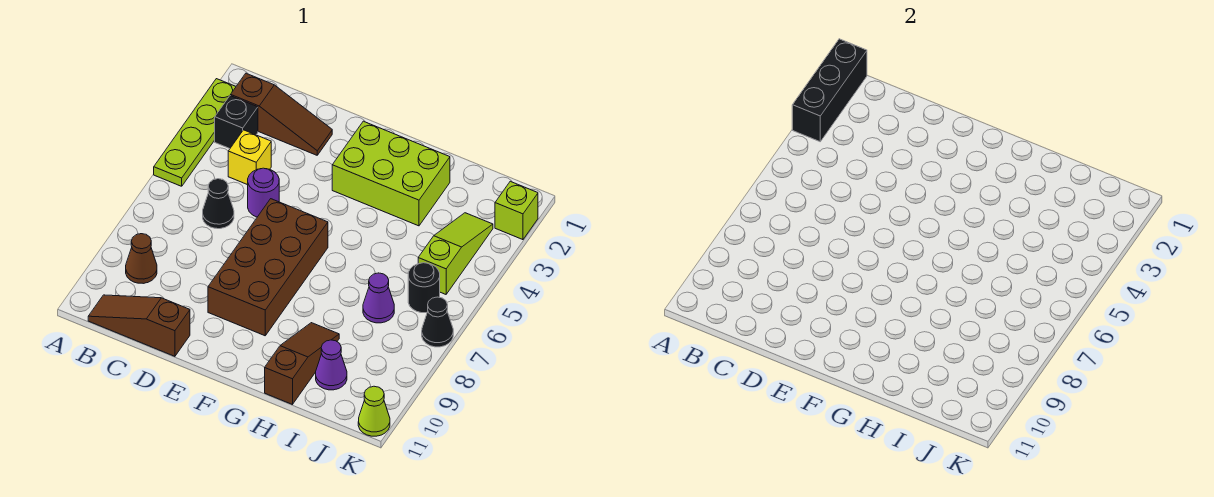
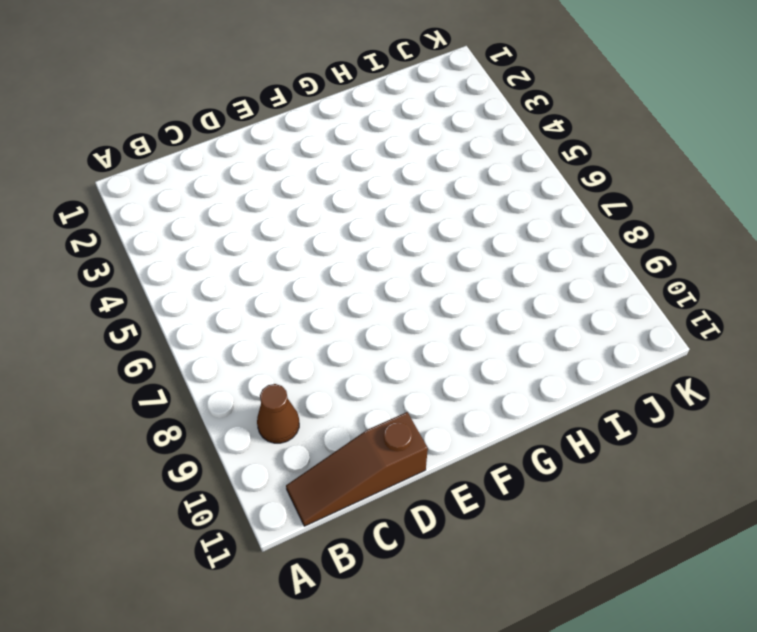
none -> lime plate A2:A5 level 1
none -> brown slope B2:D2 level 1 top B
none -> black brick B3 level 1

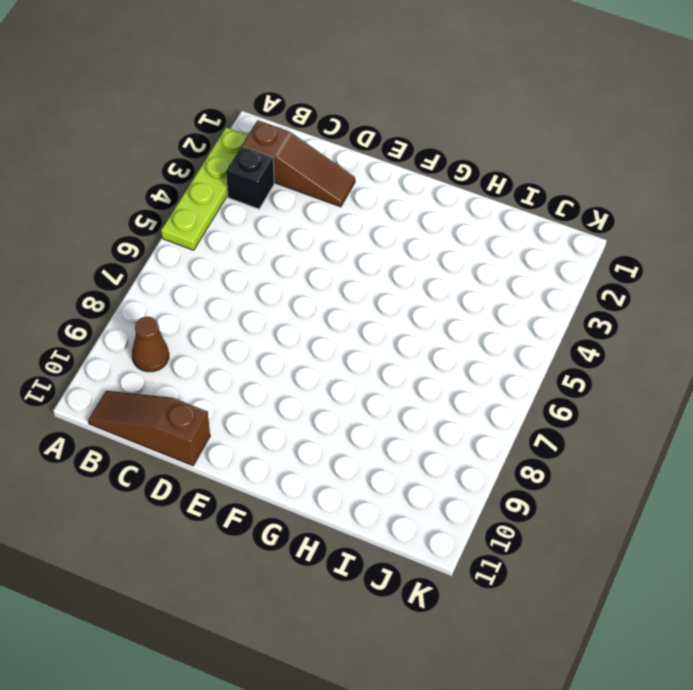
none -> yellow brick C4 level 1
none -> black cone C6 level 1
none -> purple round brick D5 level 1

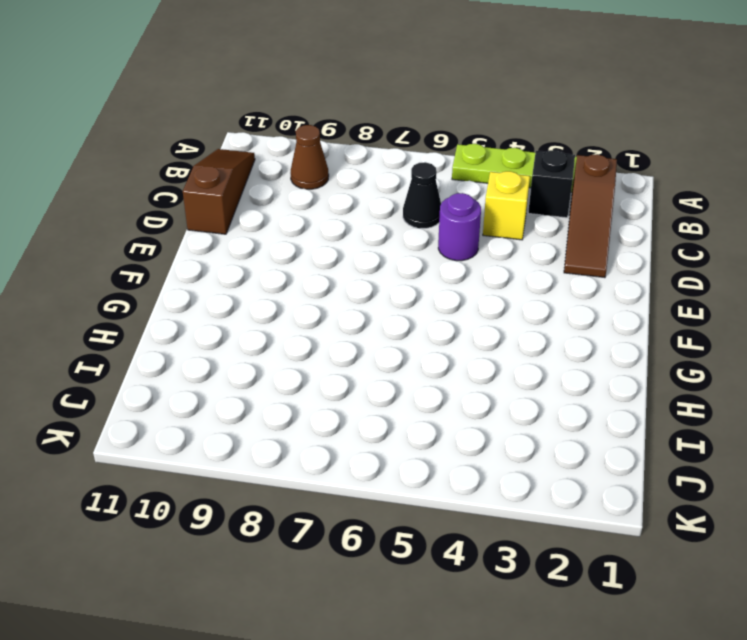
none -> brown brick E6:F9 level 1
none -> lime brick F2:H3 level 1
none -> brown slope H9:H11 level 1 top 11

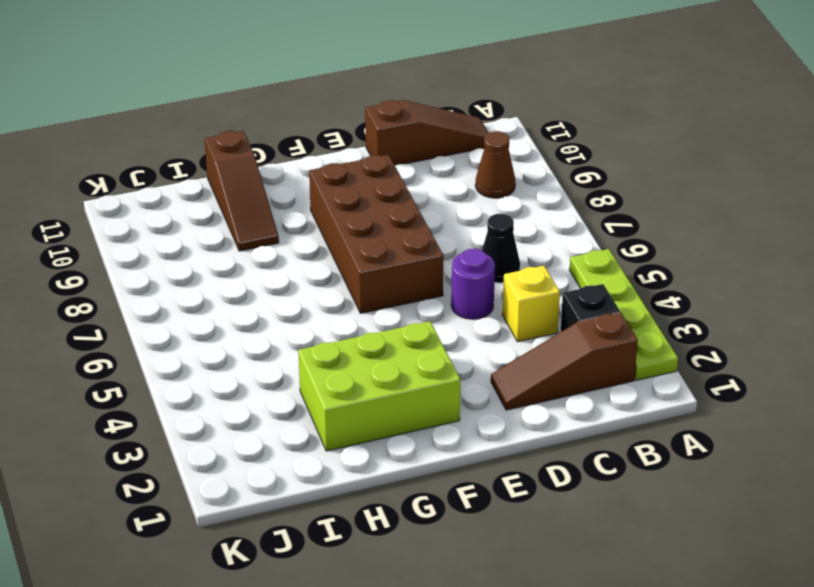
none -> purple cone I7 level 1
none -> purple cone I10 level 1
none -> lime slope J3:J5 level 1 top 5

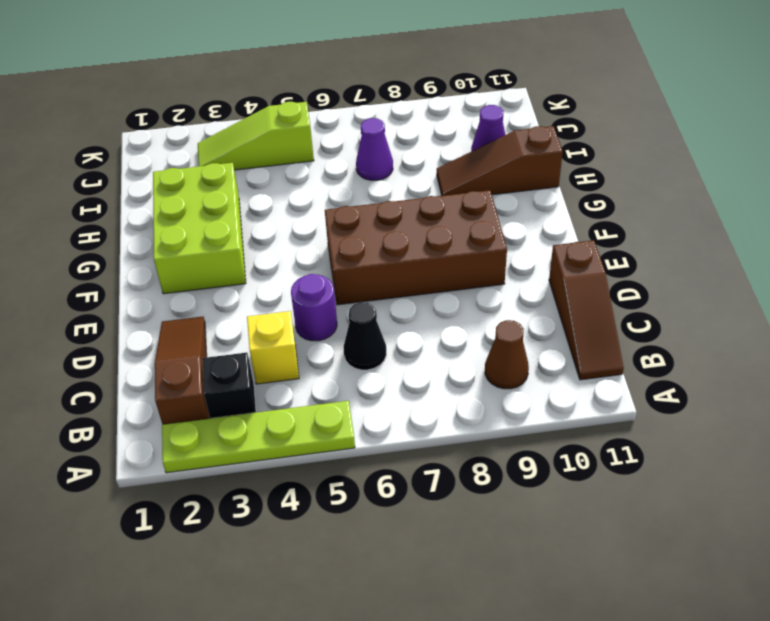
none -> black round brick J6 level 1
none -> lime brick K2 level 1
none -> black cone K7 level 1

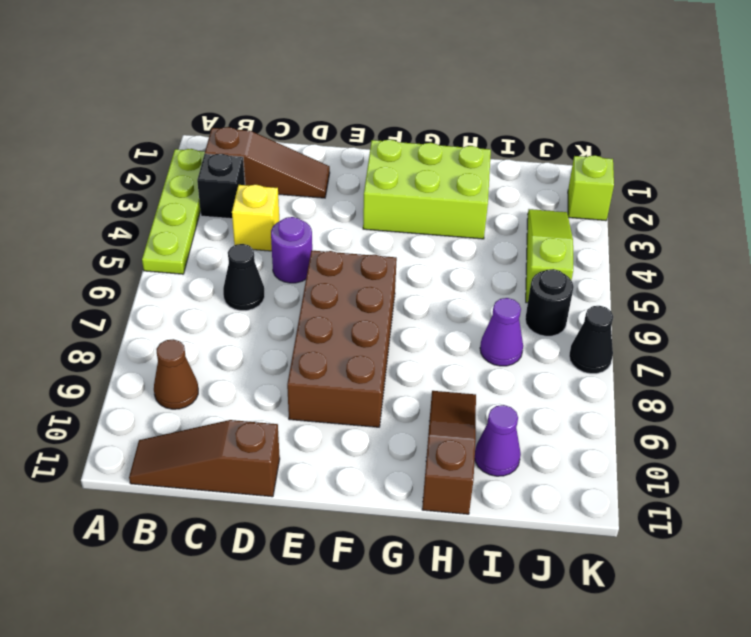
none -> lime cone K11 level 1
none -> black brick A1:A3 level 2

